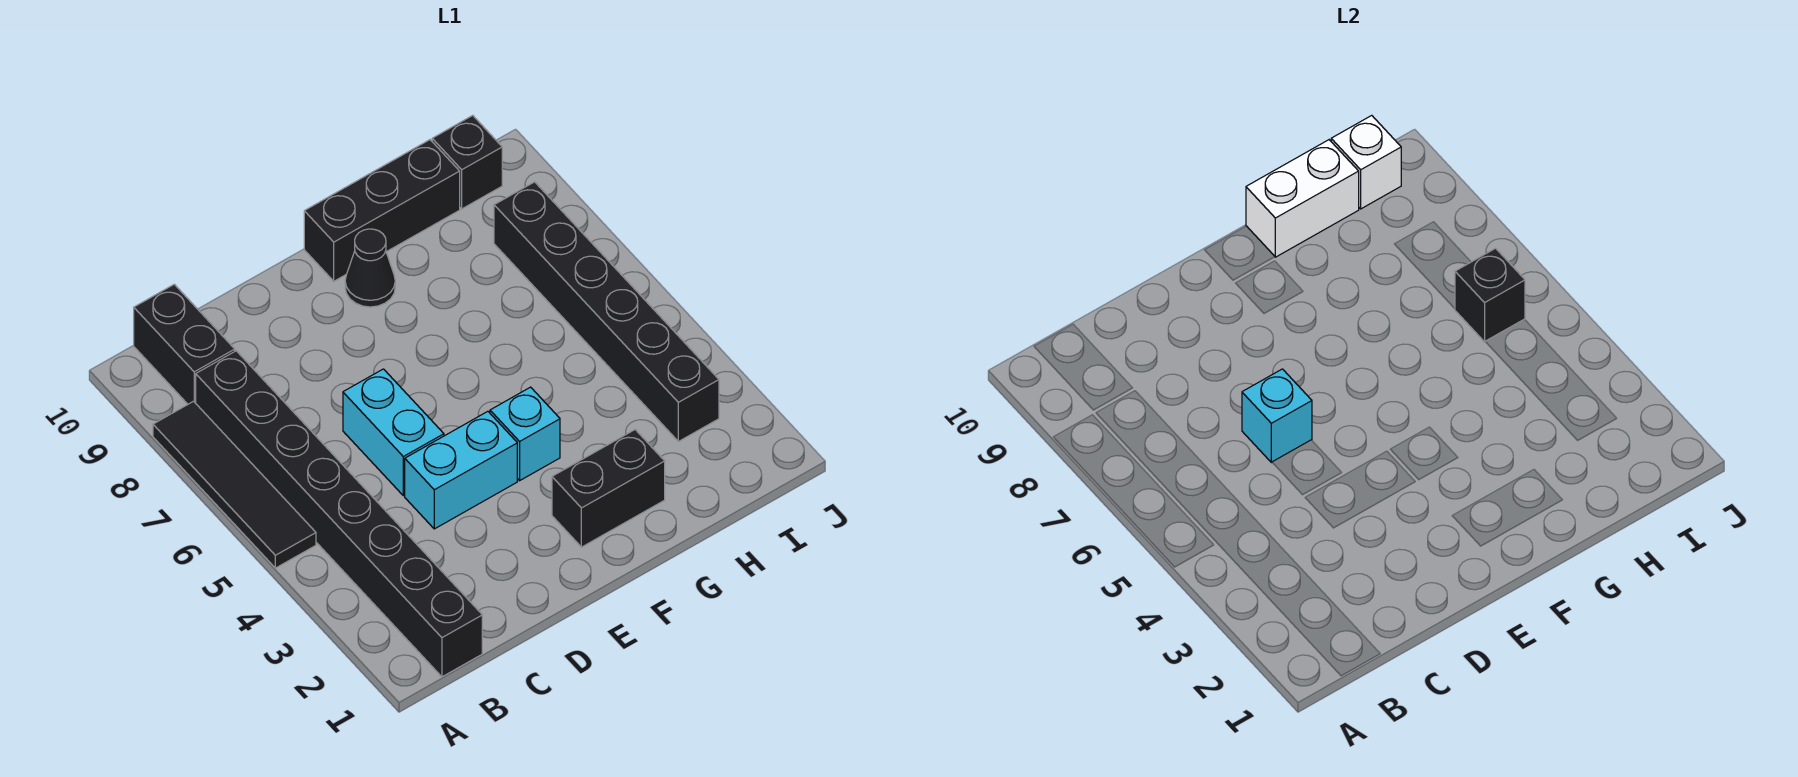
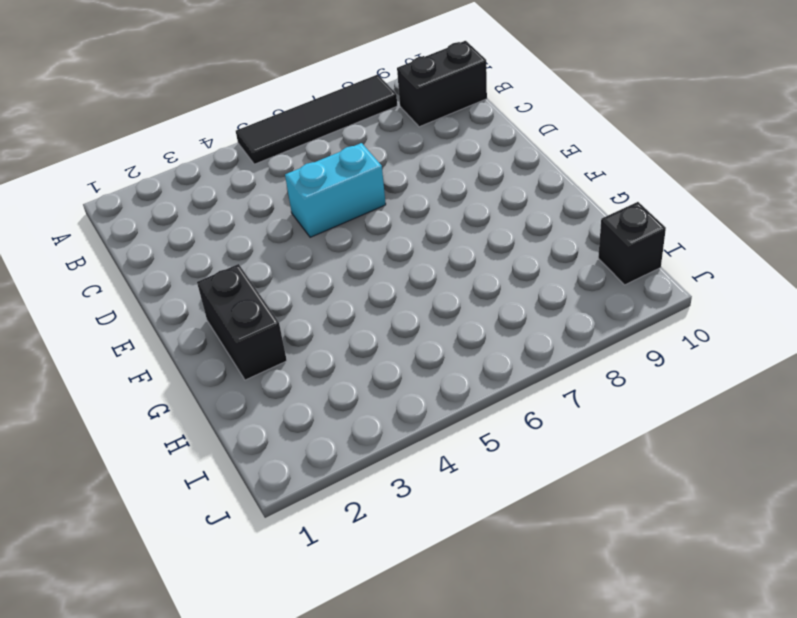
none -> black brick B1:B8 level 1
none -> cyan brick D4:E4 level 1
none -> cyan brick F4 level 1

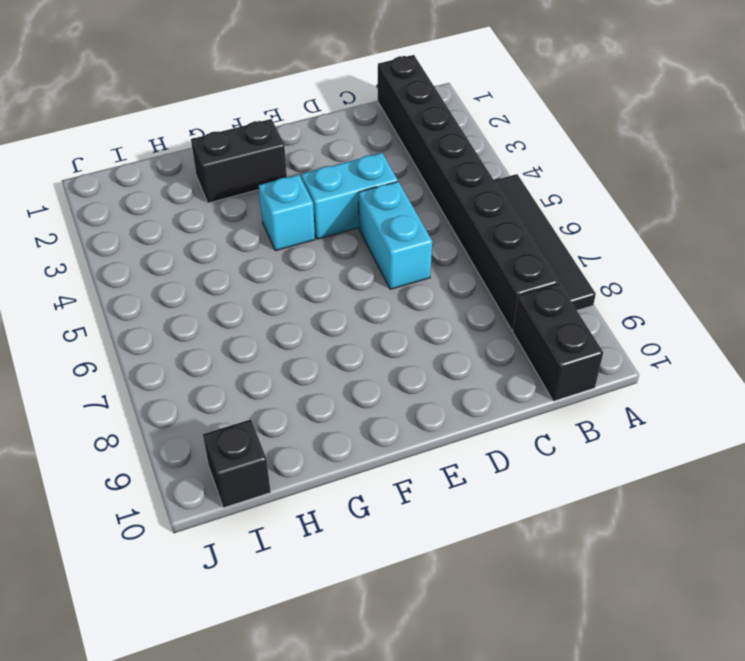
none -> black cone F9 level 1
none -> black brick F10:H10 level 1
none -> black brick I3:I8 level 1

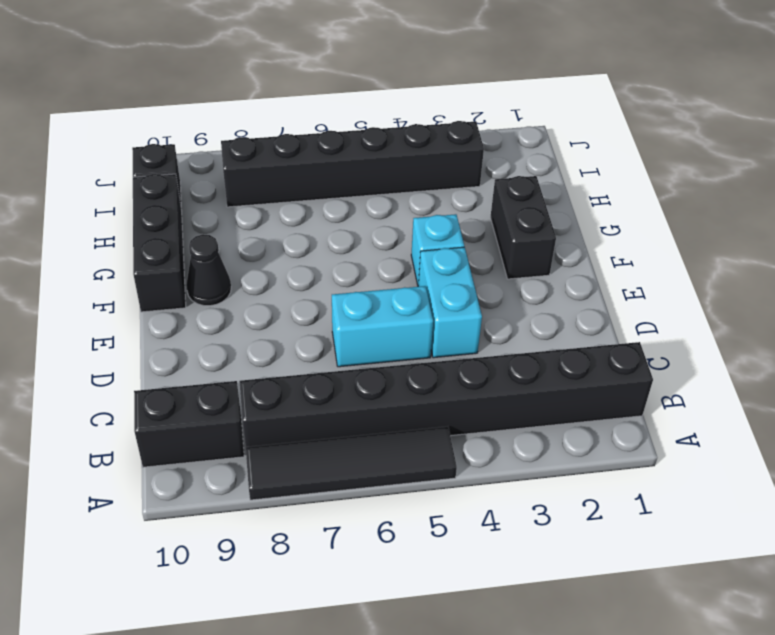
none -> cyan brick D6 level 2
none -> white brick G10:H10 level 2
none -> black brick I6 level 2

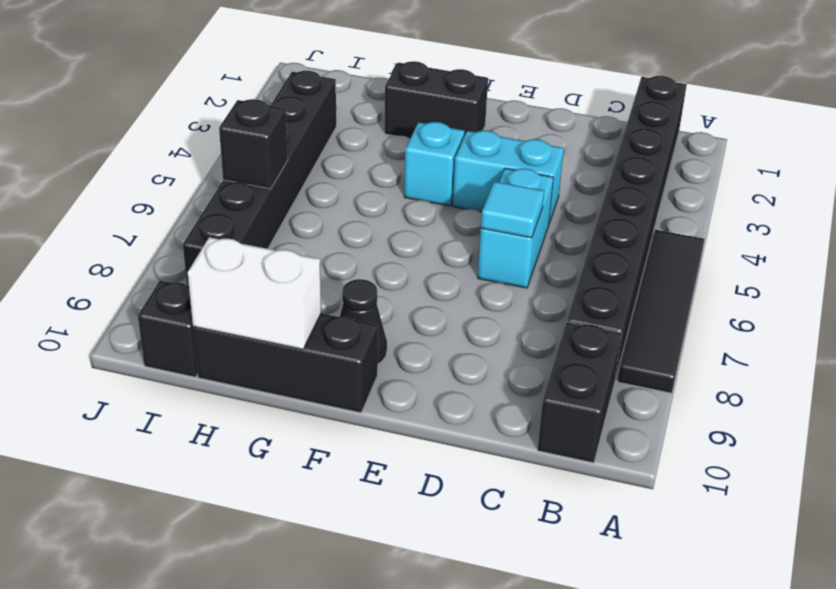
cyan tile D6 level 2 -> cyan brick D6 level 2
none -> white brick I10 level 2

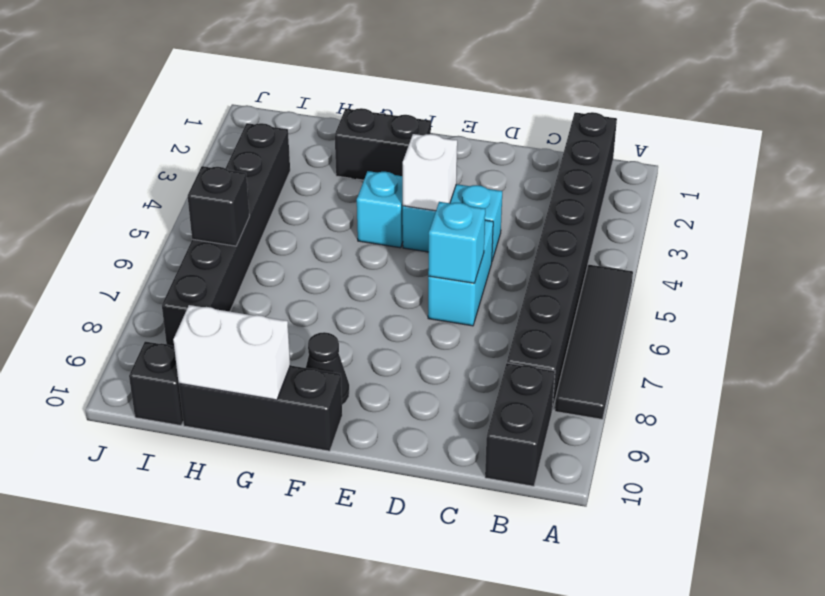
white brick E4 level 2 -> white brick I10 level 2

